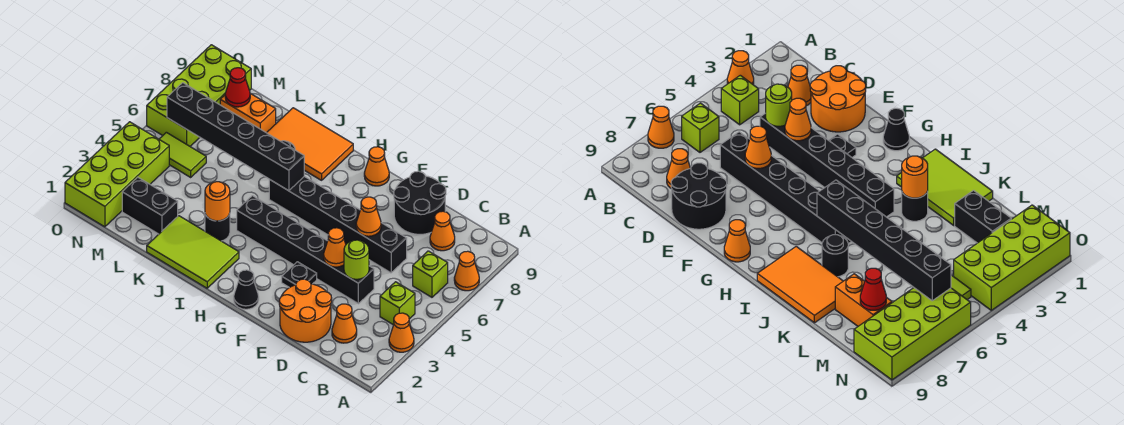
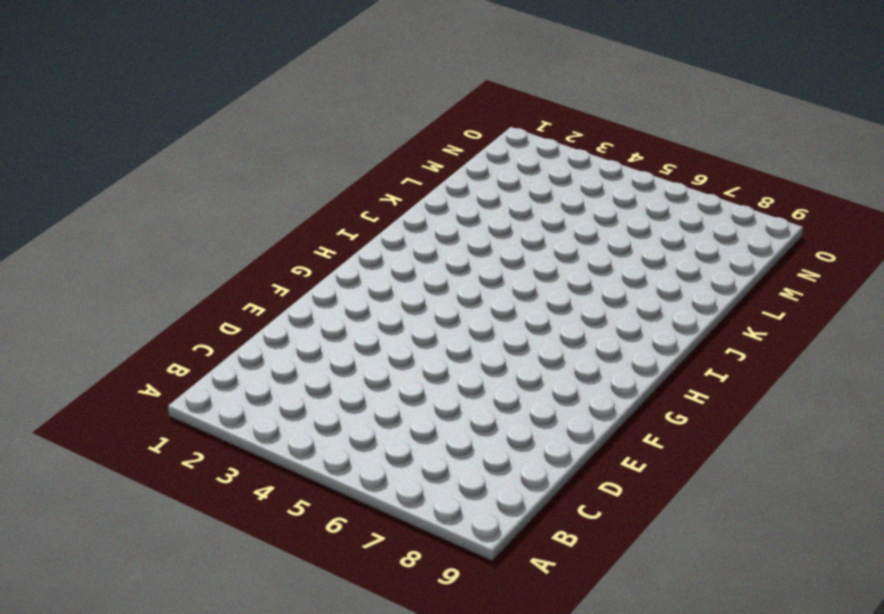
none -> orange cone A3 level 1
none -> orange cone A7 level 1
none -> lime brick B4 level 1

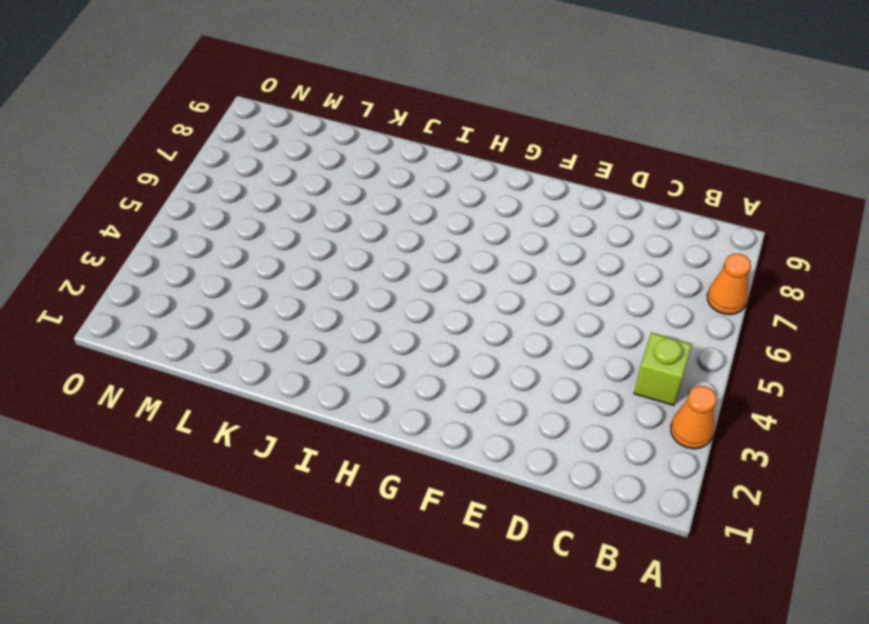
none -> lime brick B6 level 1
none -> orange cone C2 level 1
none -> orange cone C8 level 1

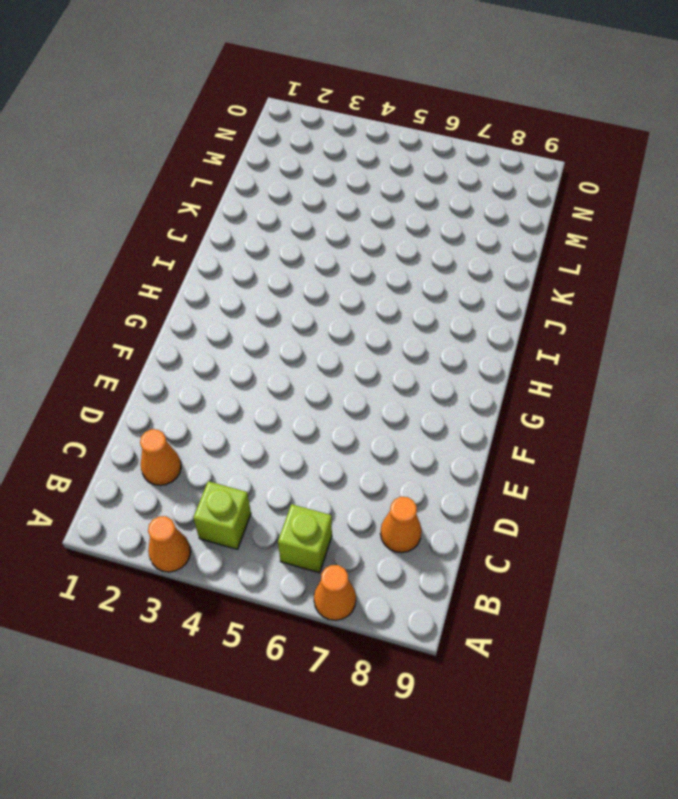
none -> orange round brick D1:E2 level 1
none -> black brick D4:I4 level 1
none -> black brick D6:I6 level 1

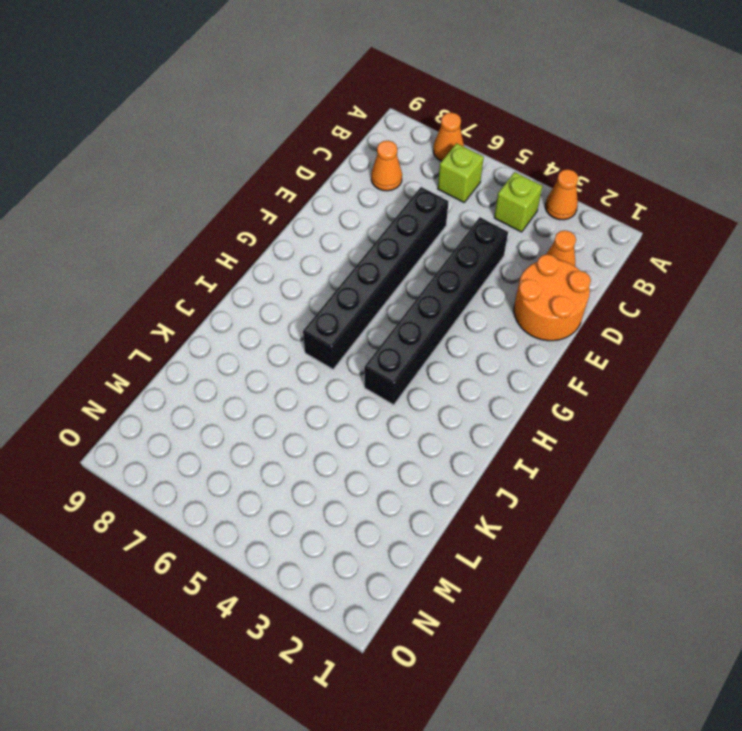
none -> black round brick D8:E9 level 1
none -> black plate F3 level 1
none -> black cone G1 level 1

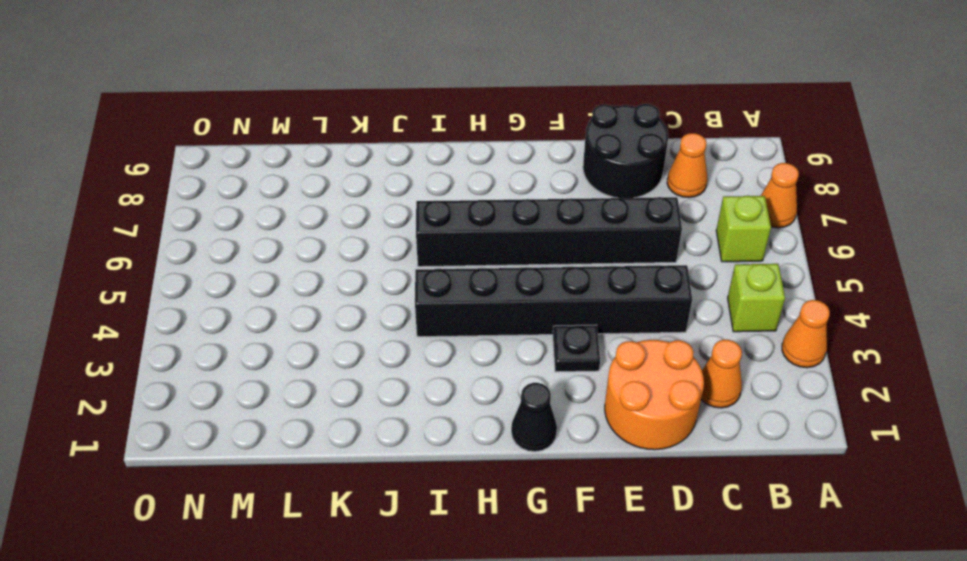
none -> orange cone G9 level 1
none -> lime tile I1:K2 level 1
none -> orange tile I8:K9 level 1

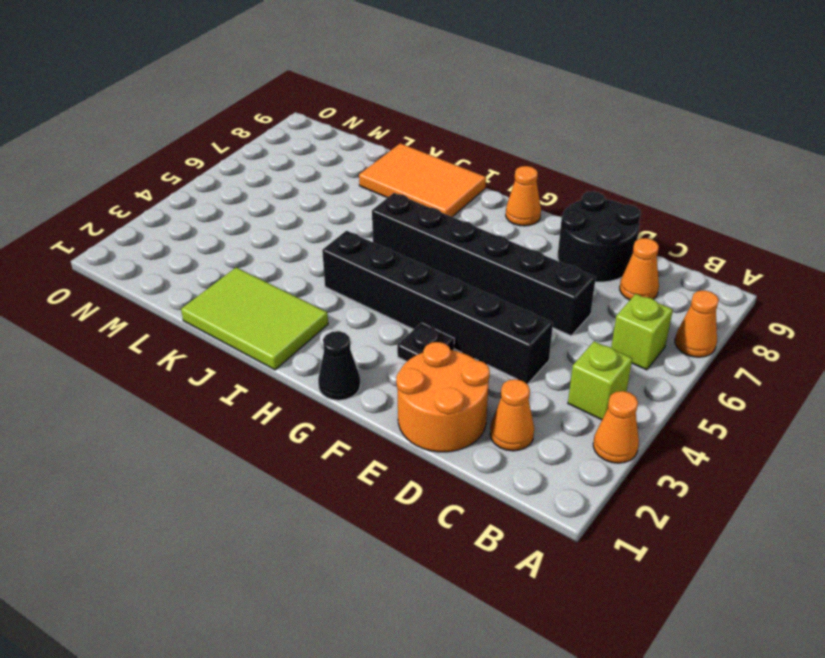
none -> black round brick J3 level 1
none -> black round brick J7 level 1
none -> black brick L2:M2 level 1

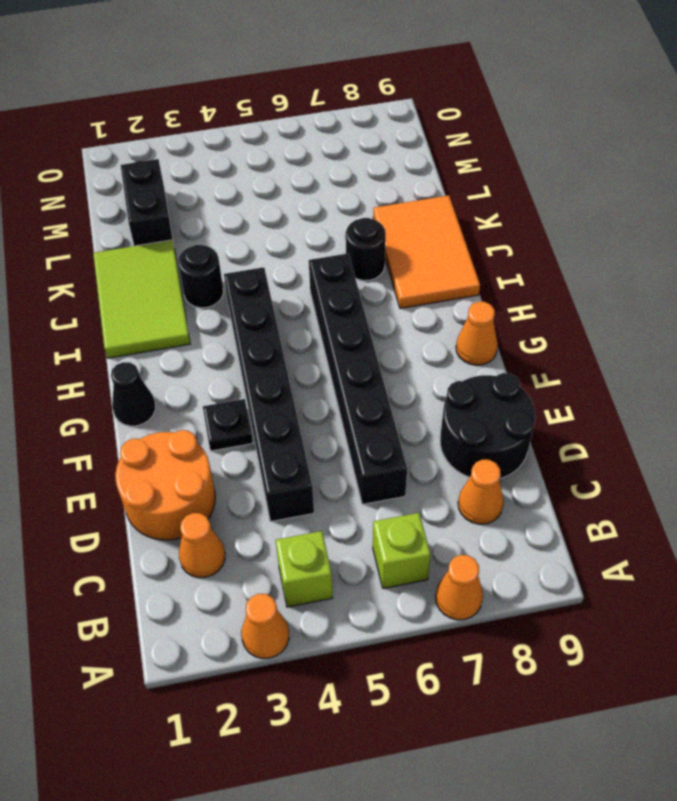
none -> orange brick L8:M8 level 1
none -> lime tile M5:N5 level 1
none -> lime brick N1:O4 level 1

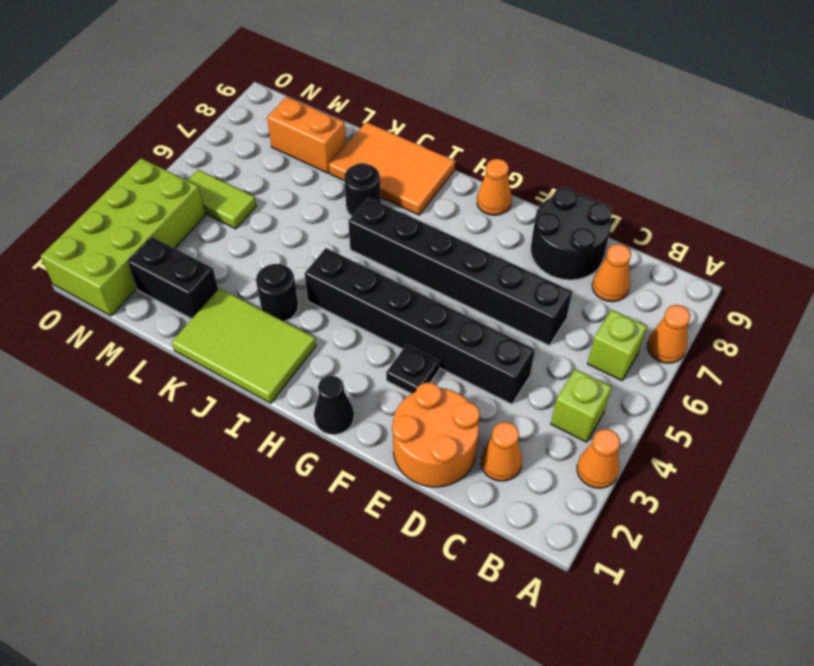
none -> lime brick N6:O9 level 1
none -> lime round brick D4 level 2
none -> orange cone E4 level 2

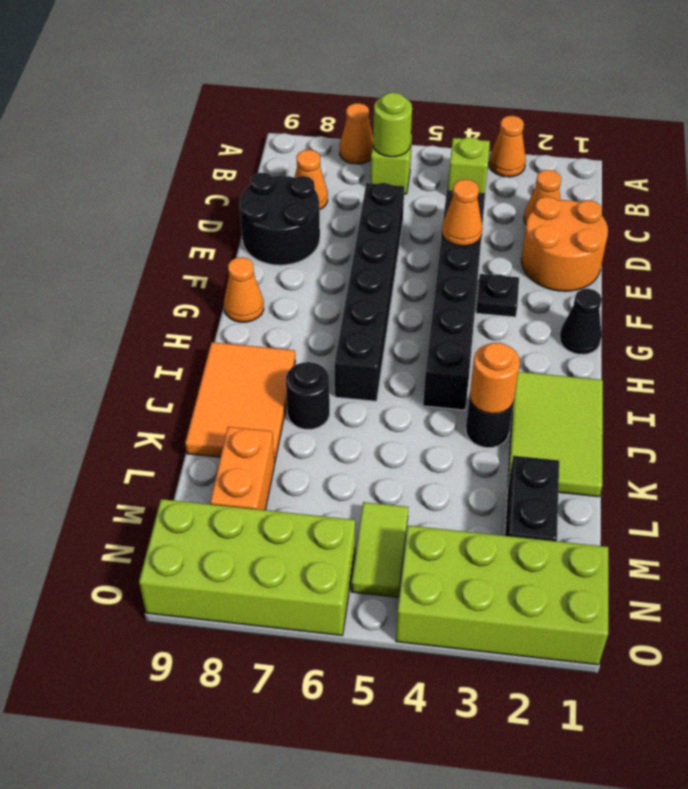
lime round brick B6 level 2 -> lime round brick D4 level 2
none -> orange cone E6 level 2
none -> black brick I6:N6 level 2
none -> red cone M8 level 2

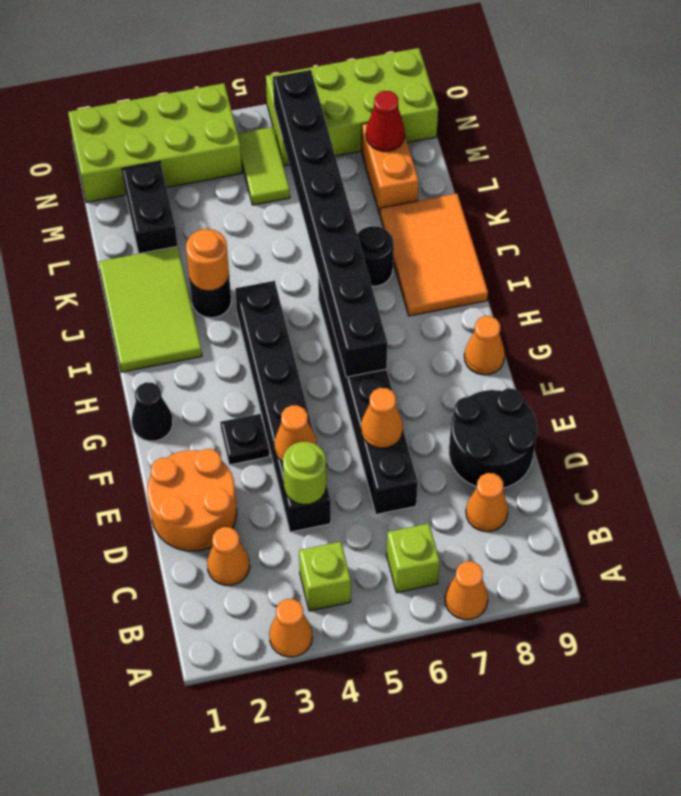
black brick G6:N6 level 2 -> black brick I6:N6 level 2

